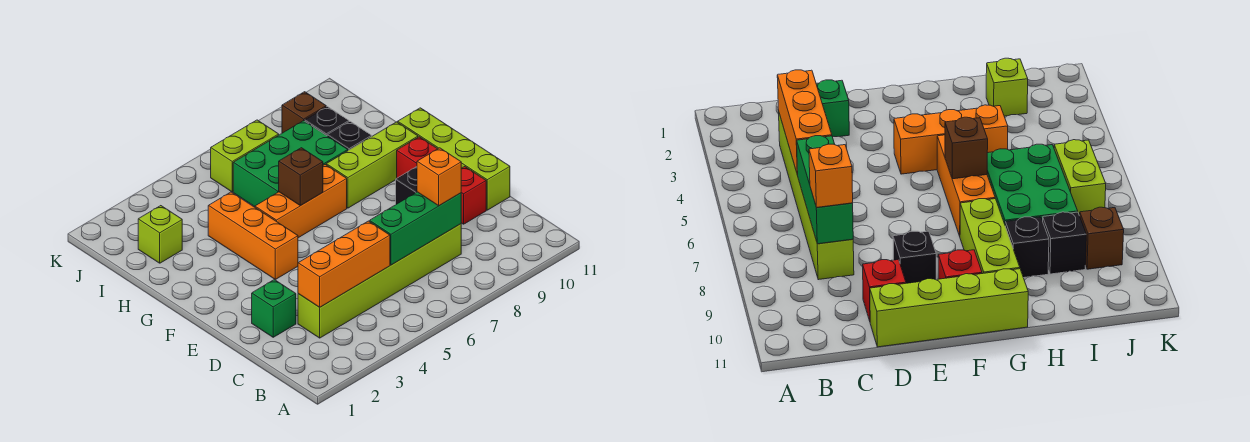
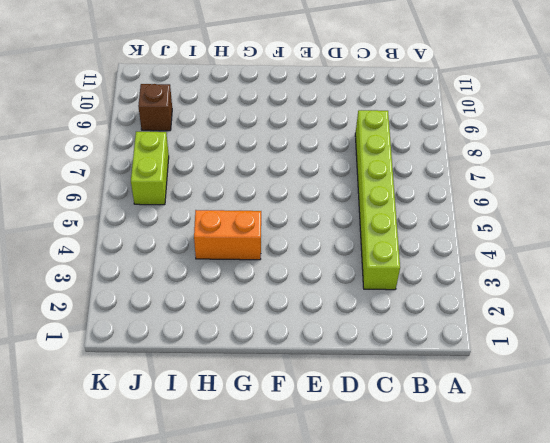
orange brick G4:H4 level 1 -> orange brick F4:H4 level 1
none -> green brick D2 level 1
none -> red brick D10 level 1
none -> lime brick D11:G11 level 1

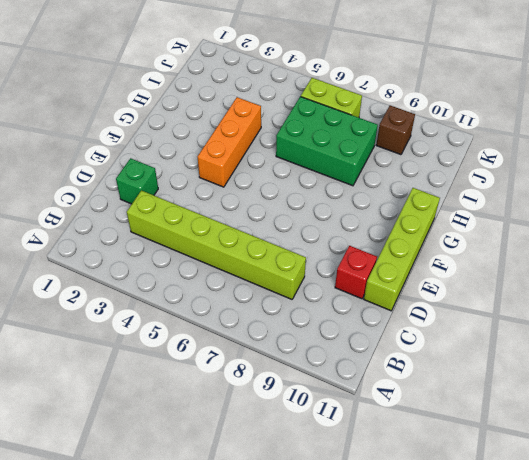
none -> black brick E9 level 1
none -> red brick F10 level 1
none -> orange brick G5:G7 level 1

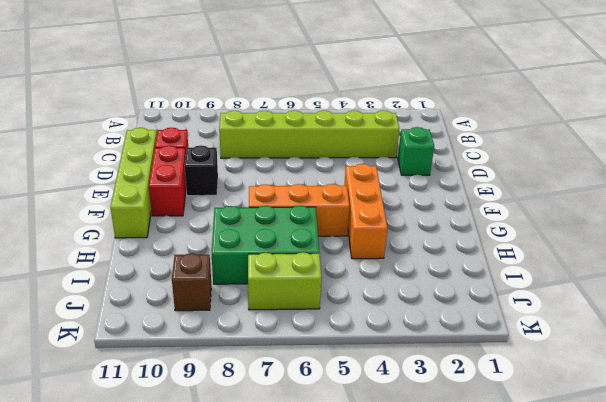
red brick E10:F10 level 1 -> red brick F10 level 1
none -> lime brick G8:G10 level 1
none -> black brick H9 level 1
none -> lime brick I2 level 1

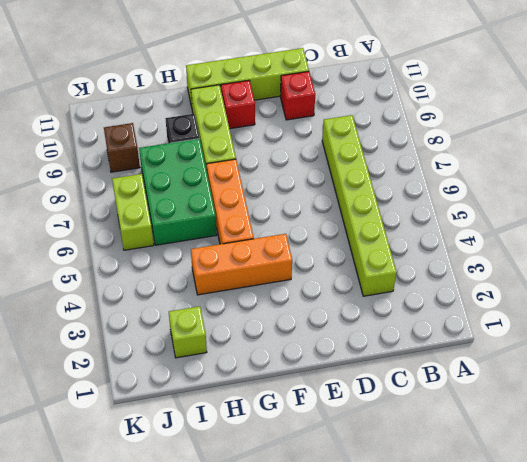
none -> green brick D2 level 1
none -> black brick E9 level 1
none -> black brick I9 level 1

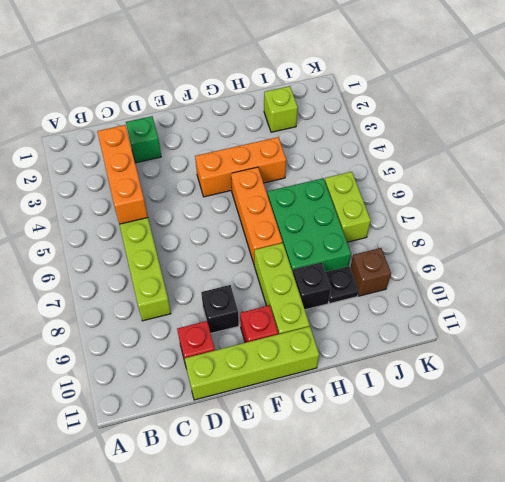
black plate I9 level 1 -> black brick I9 level 1
none -> green brick C6:C8 level 2
none -> brown brick G6 level 2
none -> orange brick C8 level 3

